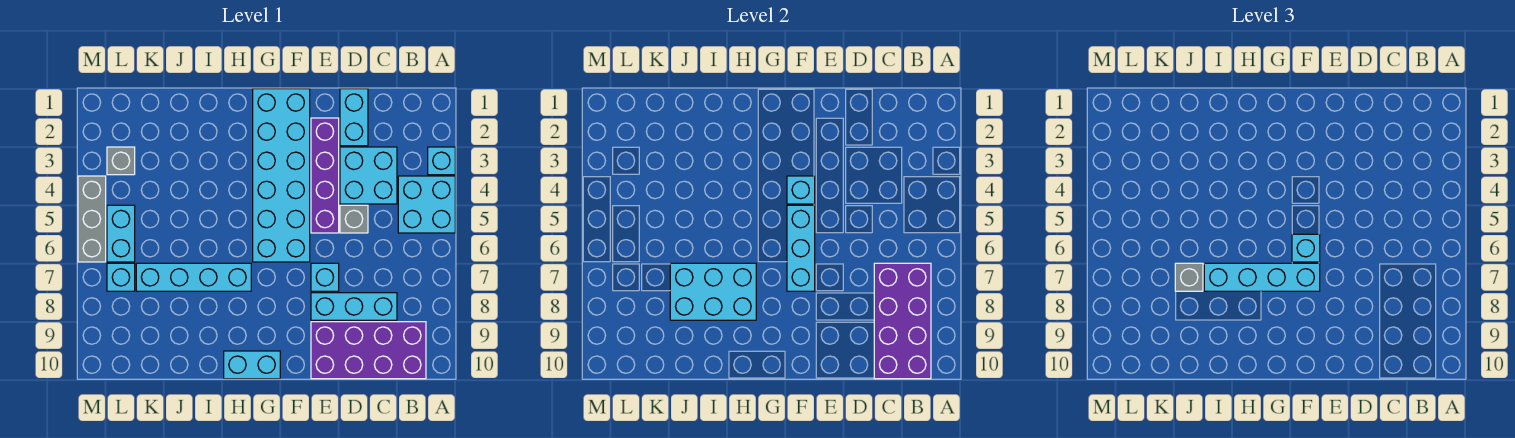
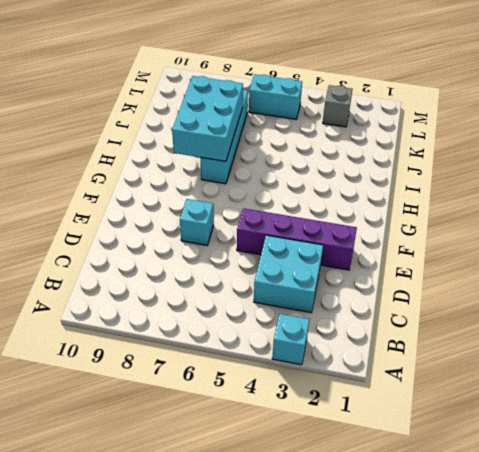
none -> cyan brick A4:B5 level 1
none -> purple brick B9:E10 level 1
none -> cyan brick C8:E8 level 1

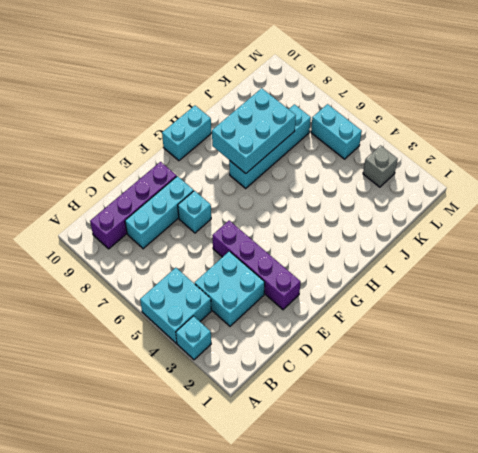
purple brick B9:E9 level 1 -> purple brick B9:E10 level 1
none -> cyan brick D1:D2 level 1
none -> grey brick D5 level 1
none -> cyan brick F1:G6 level 1

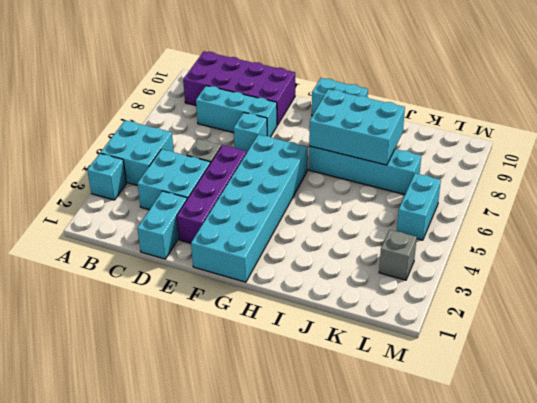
none -> cyan brick L7 level 1
none -> grey brick M4:M6 level 1
none -> purple brick B7:C10 level 2

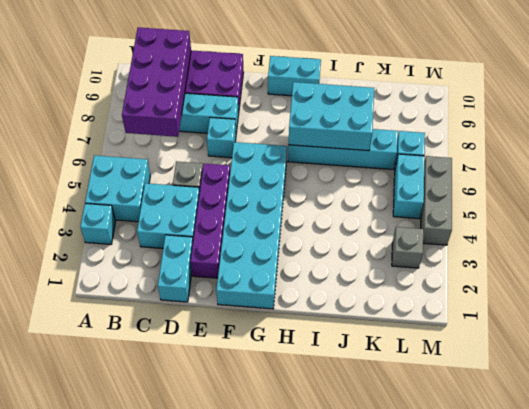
none -> cyan brick F4 level 2
none -> cyan brick F5:F7 level 2
none -> cyan brick F6 level 3

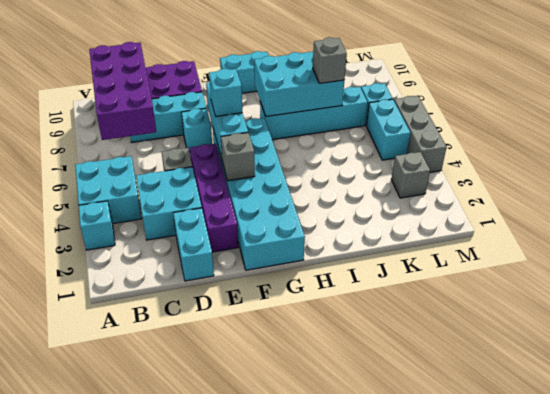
grey brick F4 level 2 -> cyan brick F4 level 2
none -> cyan brick F7:I7 level 3

